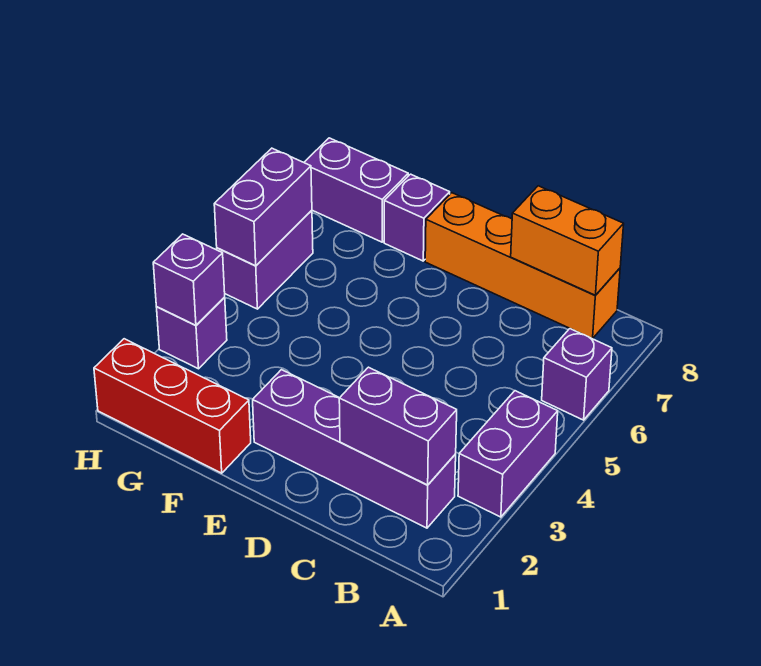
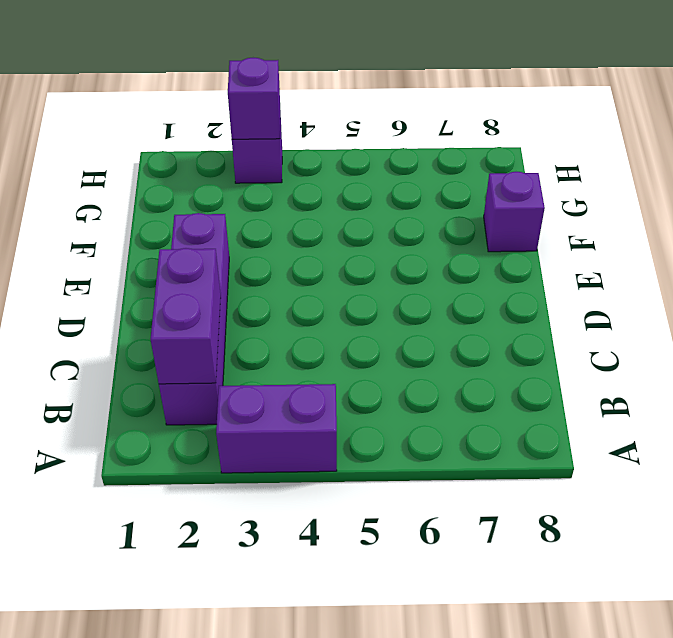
none -> purple brick A6 level 1
none -> orange brick B8:E8 level 1
none -> red brick F1:H1 level 1

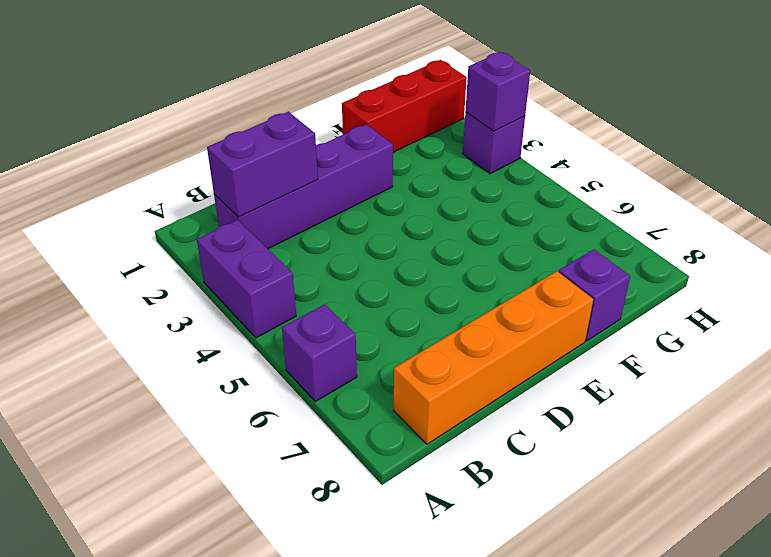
none -> purple brick G8:H8 level 1
none -> purple brick H5:H6 level 1
none -> orange brick B8:C8 level 2

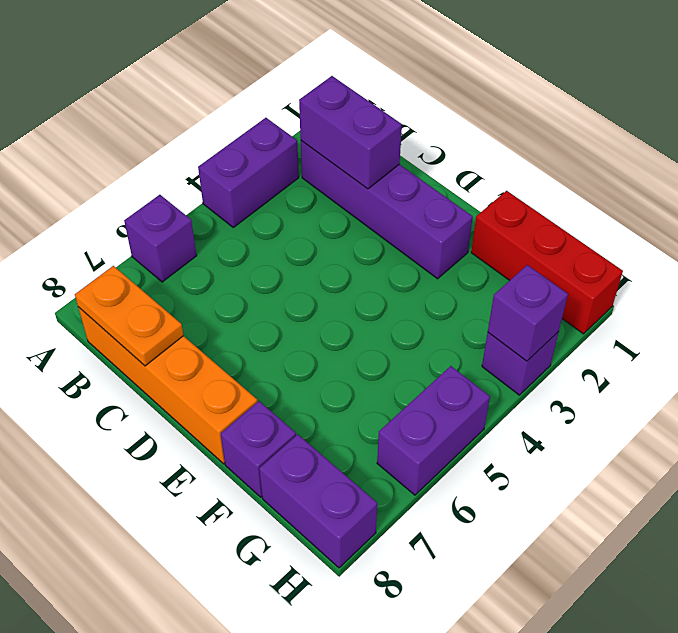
orange plate B8:C8 level 2 -> orange brick B8:C8 level 2
none -> purple brick H5:H6 level 2

